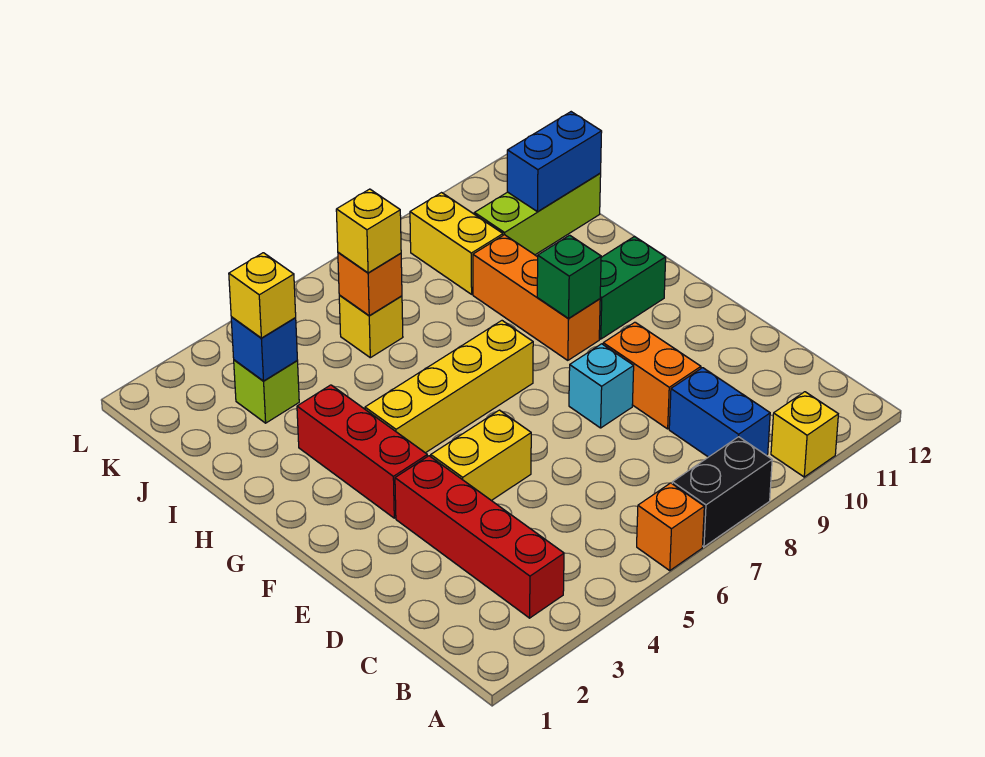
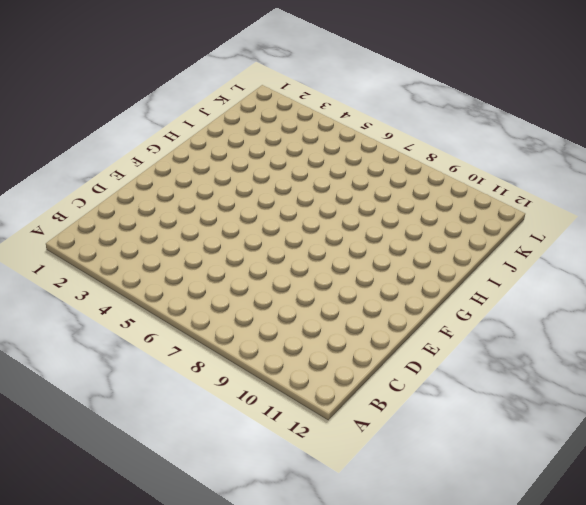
none -> orange brick A6 level 1
none -> black brick A7:A8 level 1
none -> yellow brick A10 level 1

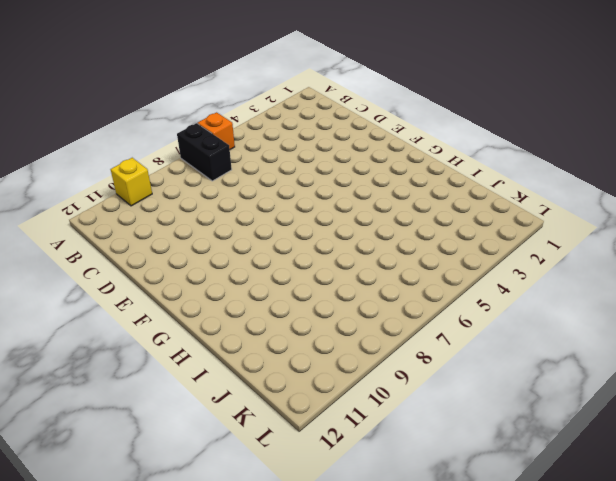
black brick A7:B7 level 1 -> black brick A7:A8 level 1
none -> red brick B3:E3 level 1
none -> blue brick B9:C9 level 1
none -> orange brick D9:E9 level 1

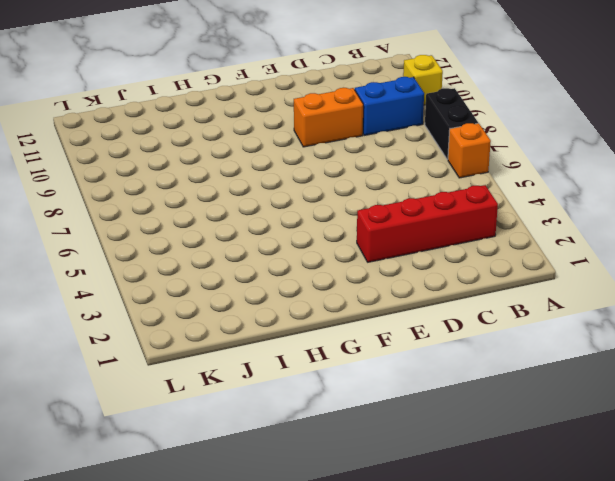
none -> yellow brick E4:E5 level 1
none -> cyan brick E8 level 1
none -> red brick F3:H3 level 1

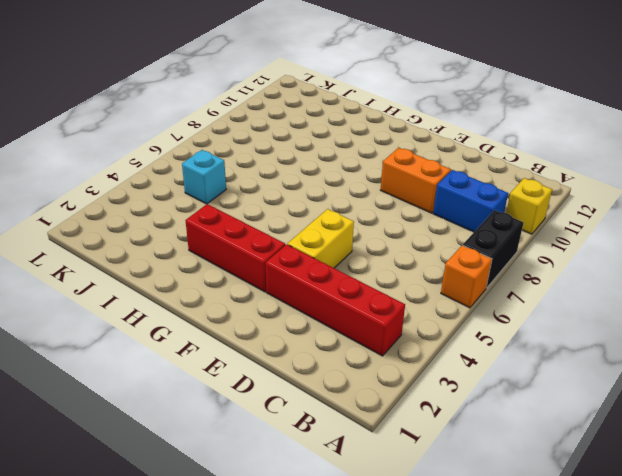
cyan brick J5 level 1 -> cyan brick E8 level 1
none -> yellow brick G4:G7 level 1
none -> orange brick G9:I9 level 1
none -> green brick G10:G11 level 1

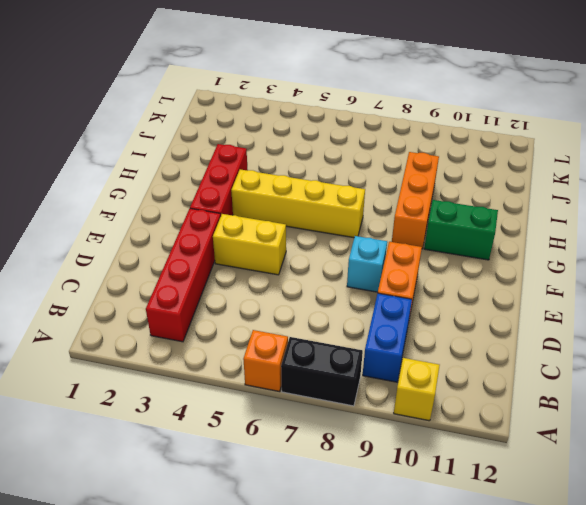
none -> lime brick J3 level 1
none -> yellow brick J6 level 1
none -> yellow brick J9:K9 level 1

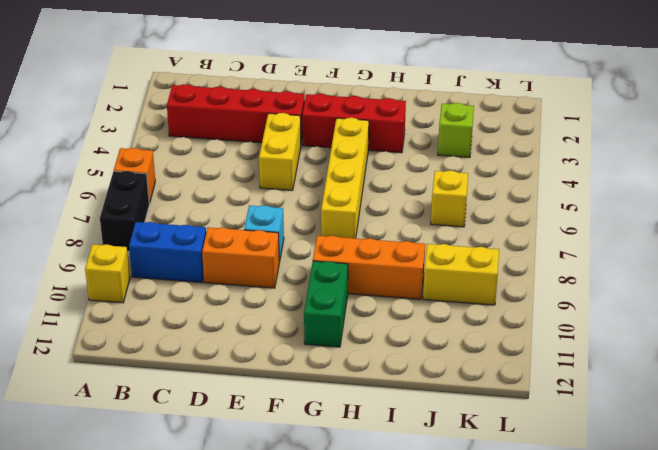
none -> lime brick J10:J12 level 1
none -> green brick G9 level 2
none -> blue brick J3 level 2

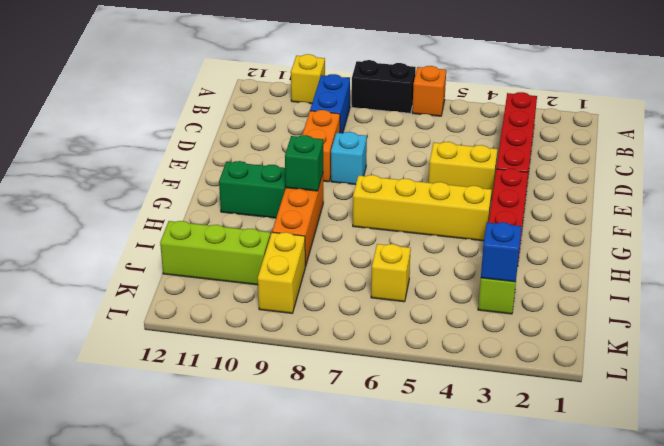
none -> orange brick J6 level 2
none -> blue brick J11:J12 level 2
none -> yellow brick J3 level 3

